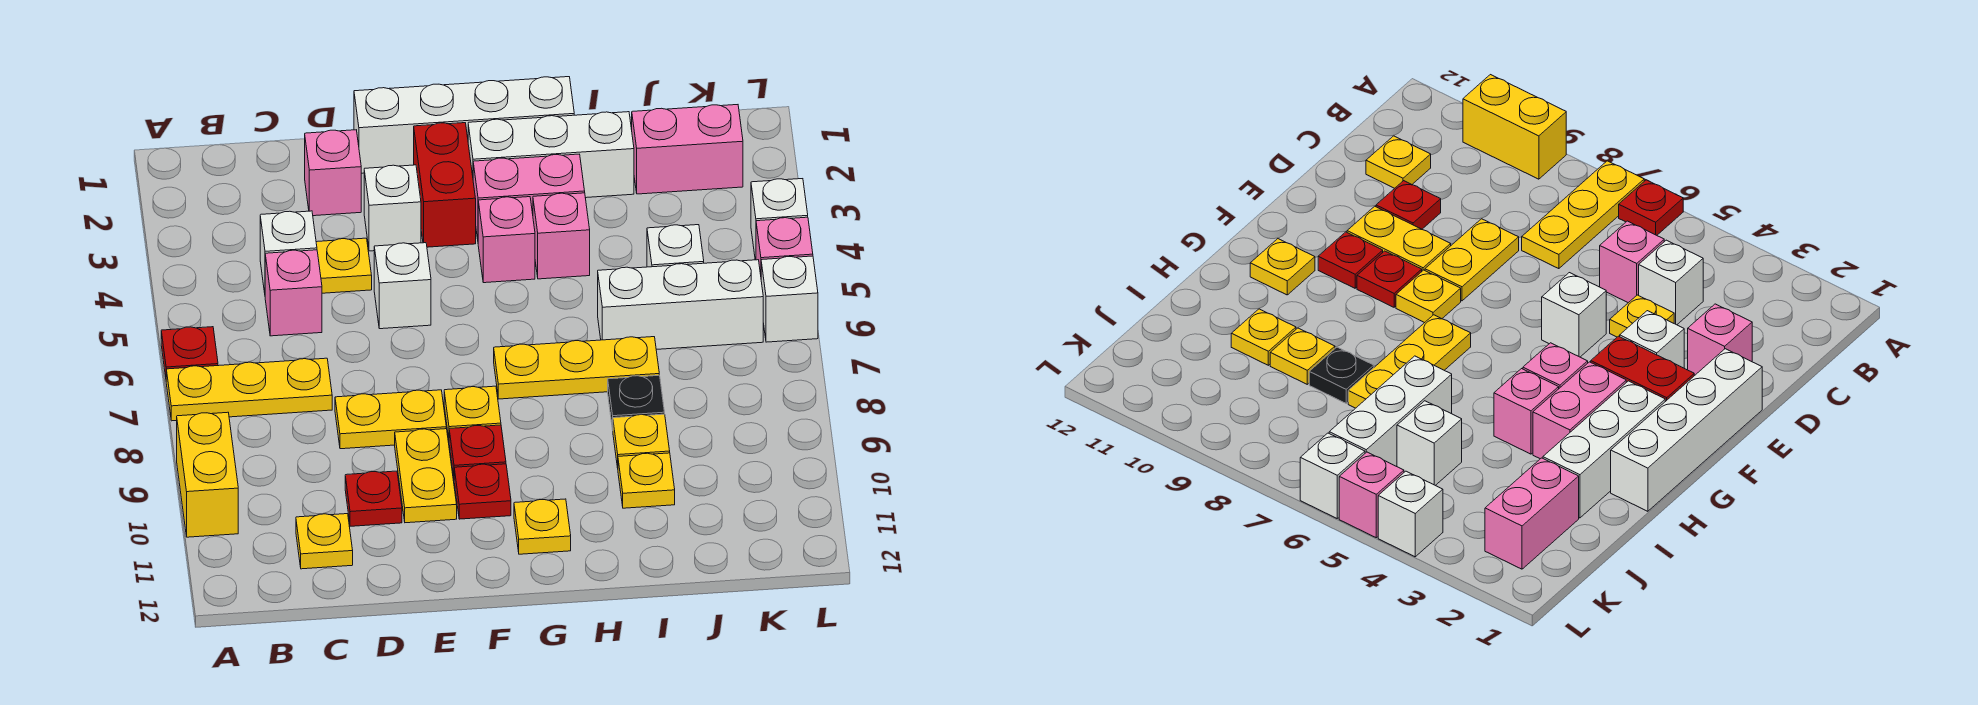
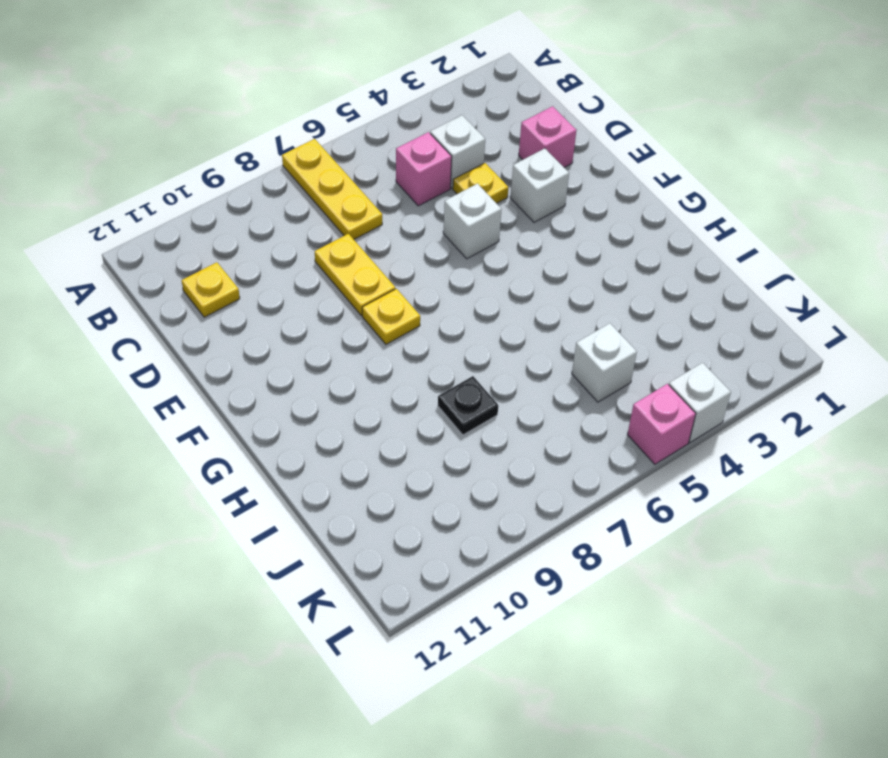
none -> red plate A6 level 1
none -> yellow brick A9:A10 level 1
none -> red plate D10 level 1
none -> white brick E1:H1 level 1

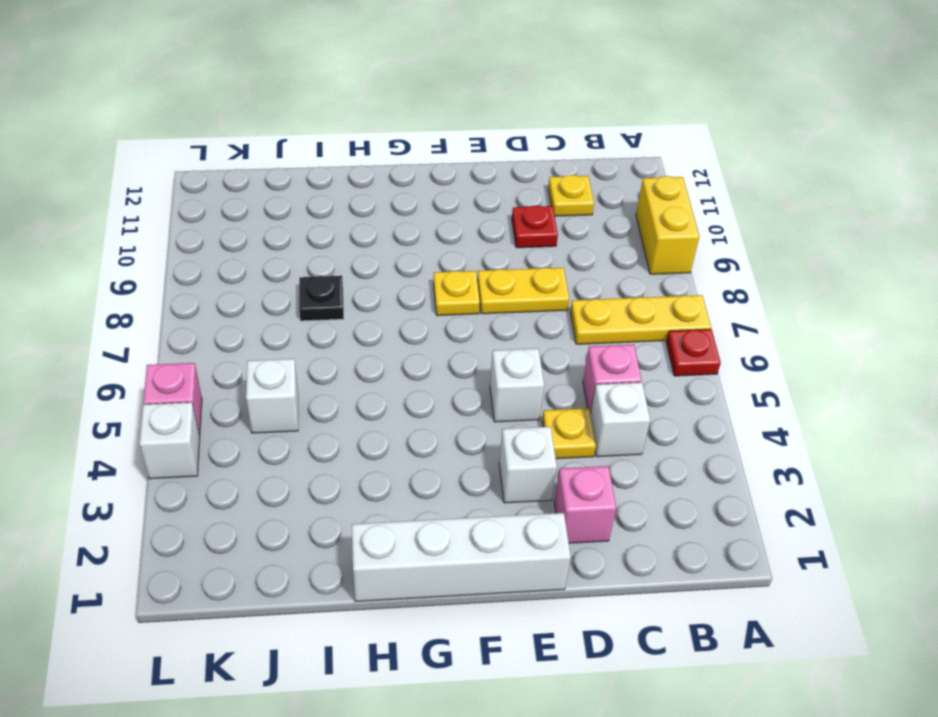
none -> yellow plate E9:E10 level 1
none -> red brick F2:F3 level 1
none -> red plate F9 level 1
none -> red plate F10 level 1

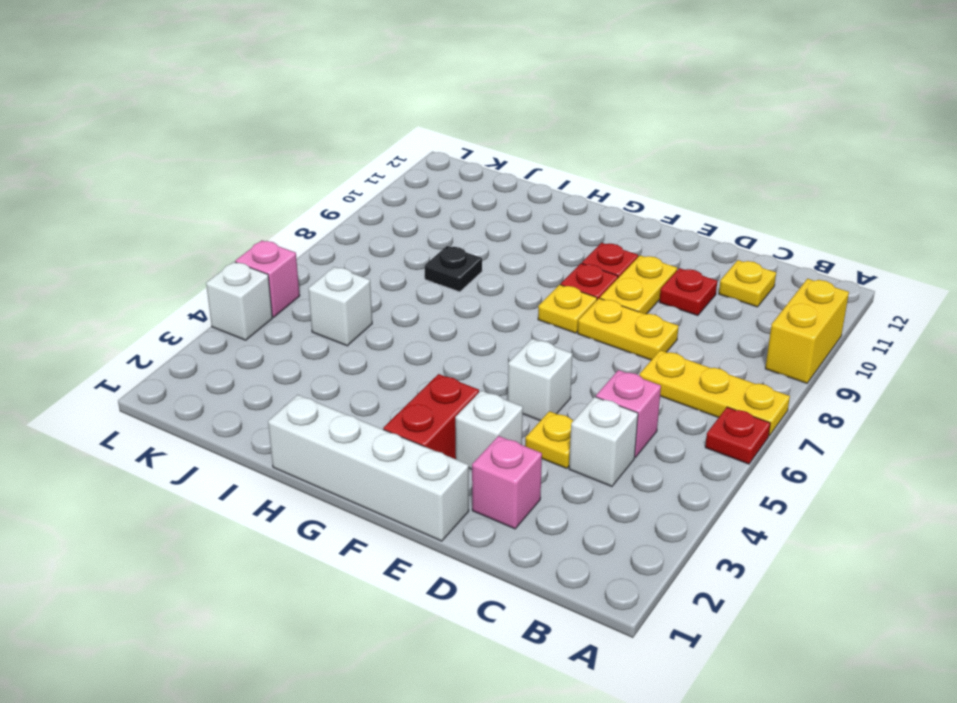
none -> white brick G2:I2 level 1
none -> pink brick G3:H3 level 1
none -> pink brick G4 level 1
none -> yellow plate G7:I7 level 1

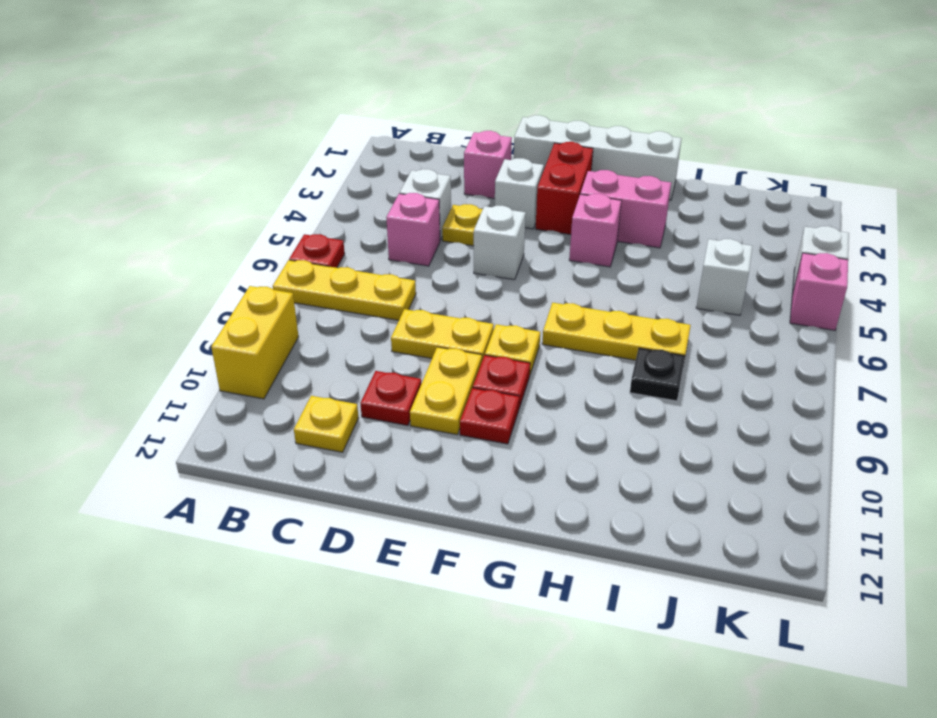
none -> white brick G2:I2 level 1
none -> yellow plate G11 level 1
none -> pink brick H4 level 1
none -> white brick I6:K6 level 1

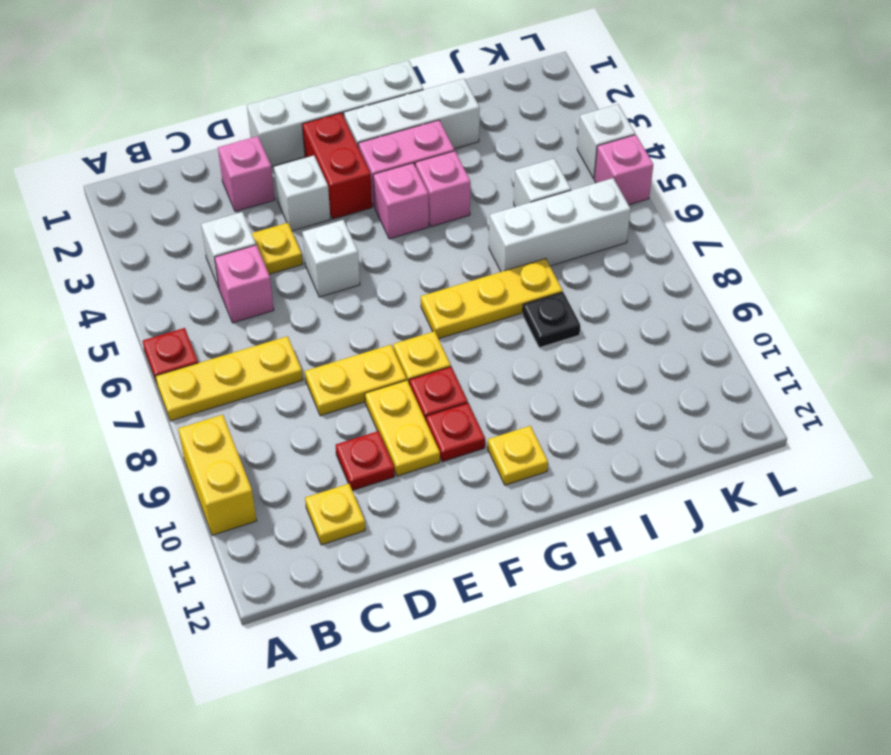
none -> yellow plate I9 level 1
none -> yellow plate I10 level 1
none -> pink brick J2:K2 level 1
none -> white brick L6 level 1

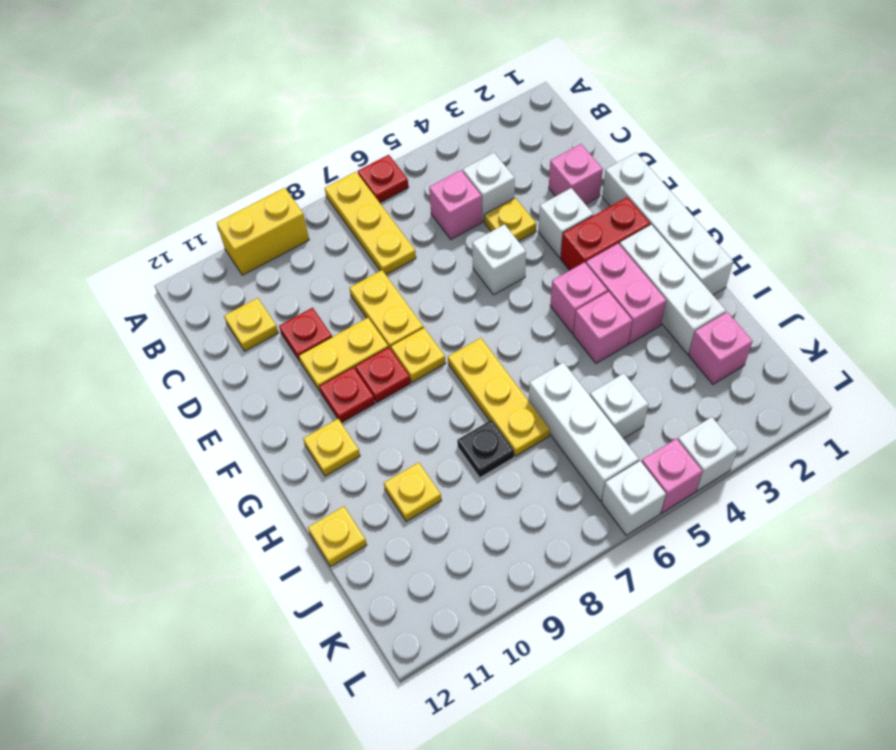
yellow plate I12 level 1 -> yellow plate I9 level 1
pink brick J2 level 1 -> pink brick J2:K2 level 1

